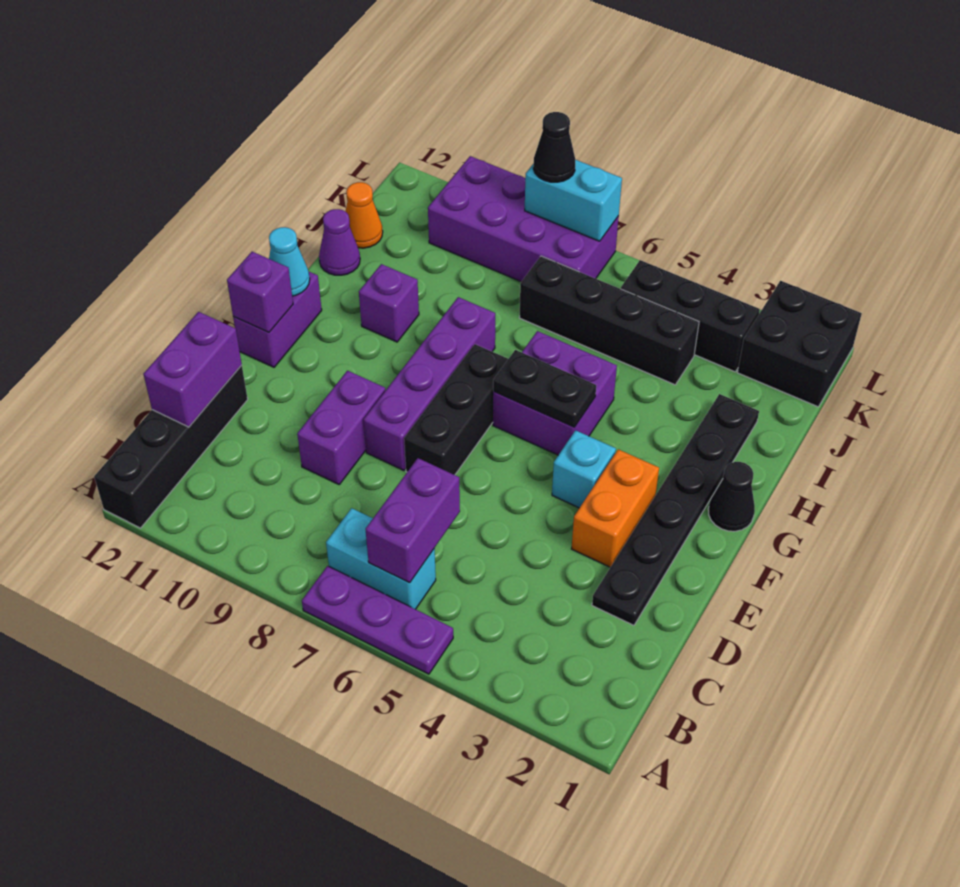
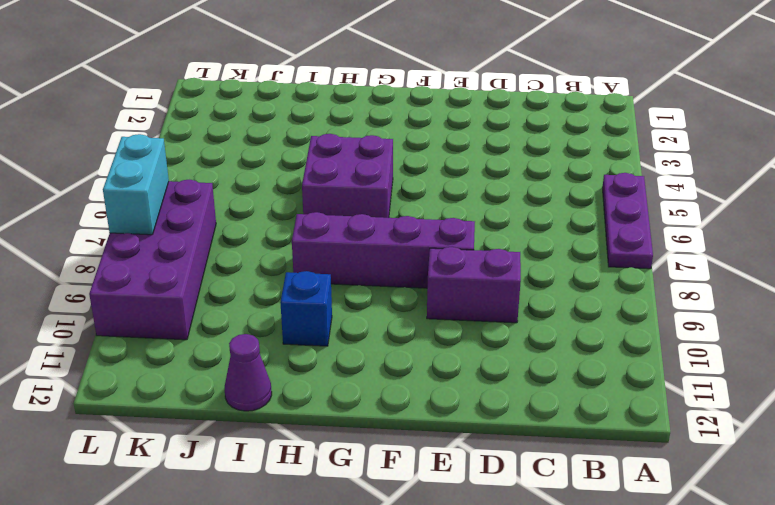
blue brick H10 level 1 -> purple brick H10 level 1
none -> black brick A12:D12 level 1
none -> cyan brick B6:B7 level 1
none -> black plate D2:I2 level 1

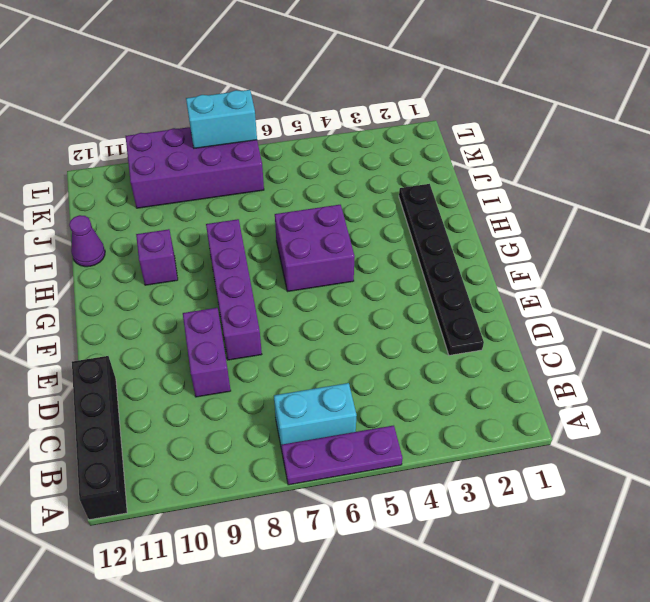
none -> orange brick E3:F3 level 1
none -> black brick E7:G7 level 1
none -> cyan brick F4 level 1

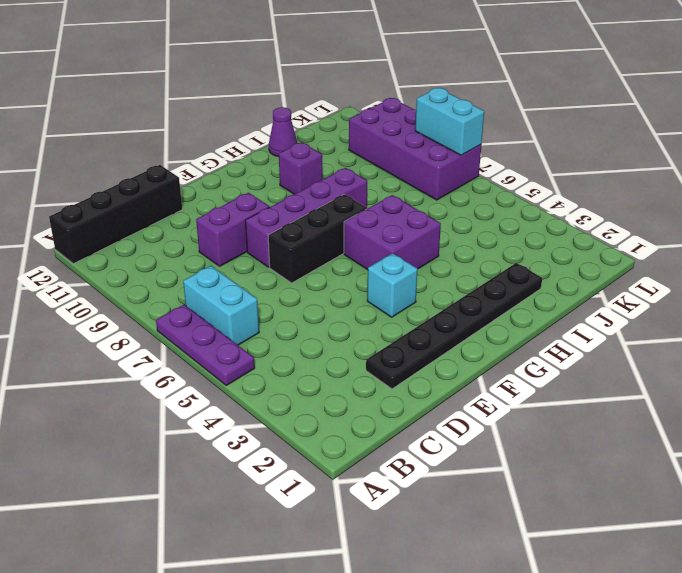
none -> orange brick E3:F3 level 1
none -> purple brick F12:G12 level 1
none -> black cone G1 level 1

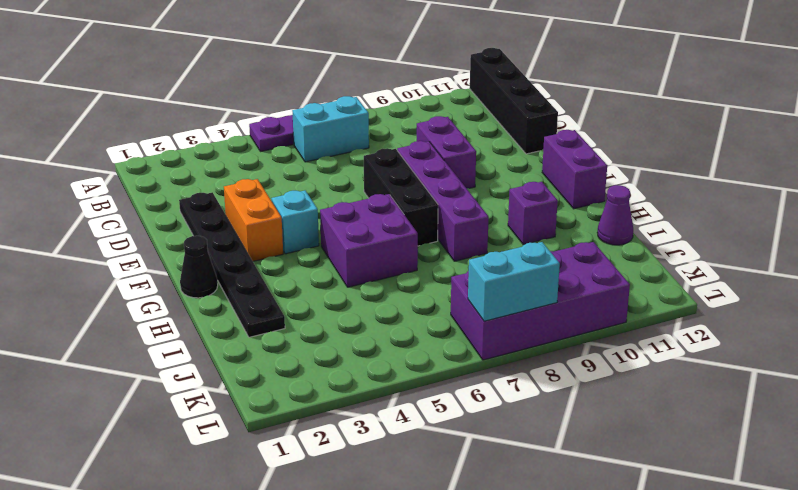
none -> black brick J4:J7 level 1
none -> orange cone J12 level 1
none -> black brick K1:L2 level 1

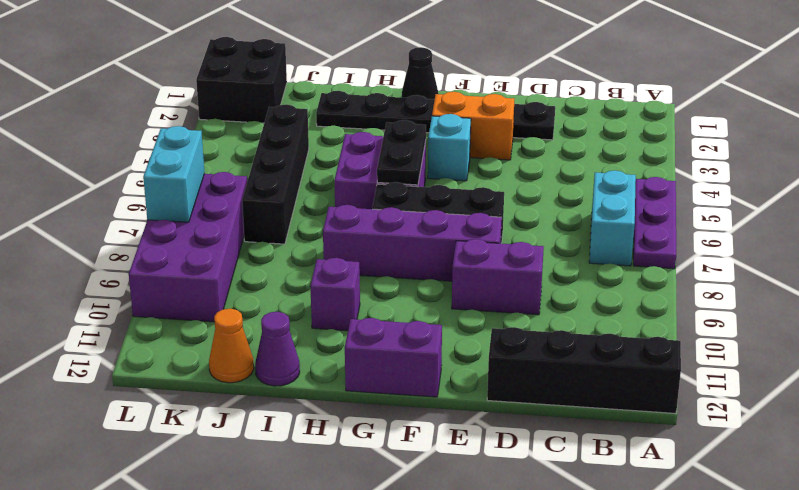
none -> black brick K3:K5 level 1
none -> purple brick B6:C6 level 2
none -> purple brick C12:D12 level 2

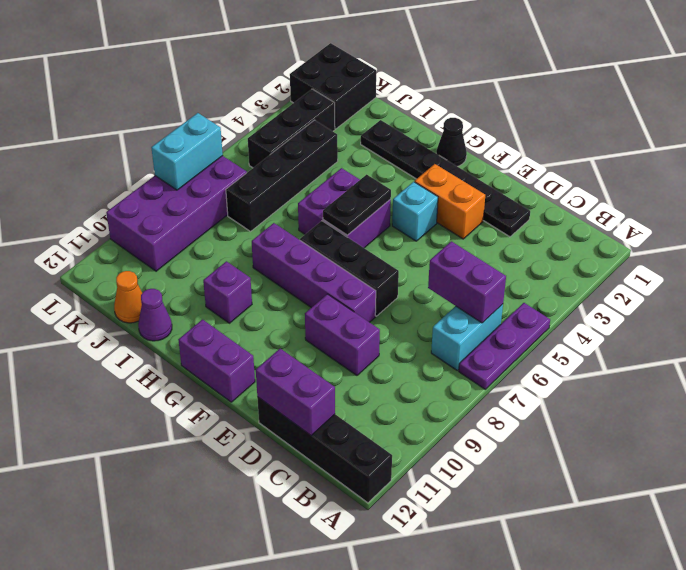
none -> purple brick F12 level 2
none -> cyan cone G12 level 2
none -> black cone L8 level 3

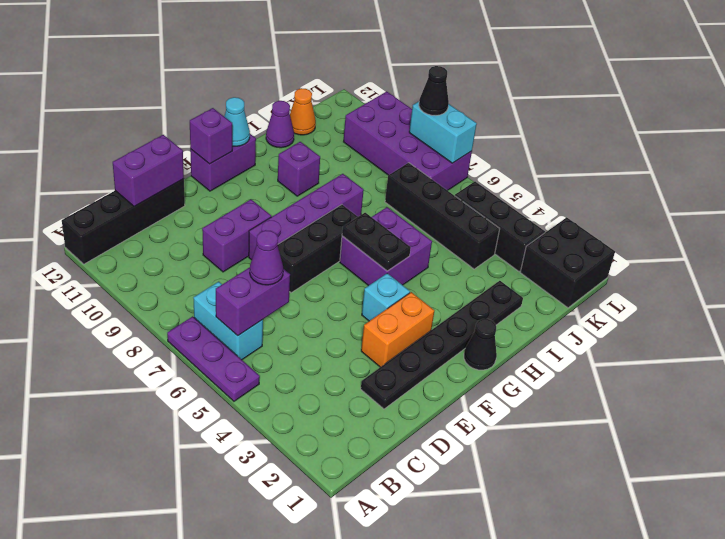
purple cone C6 level 3 -> none

